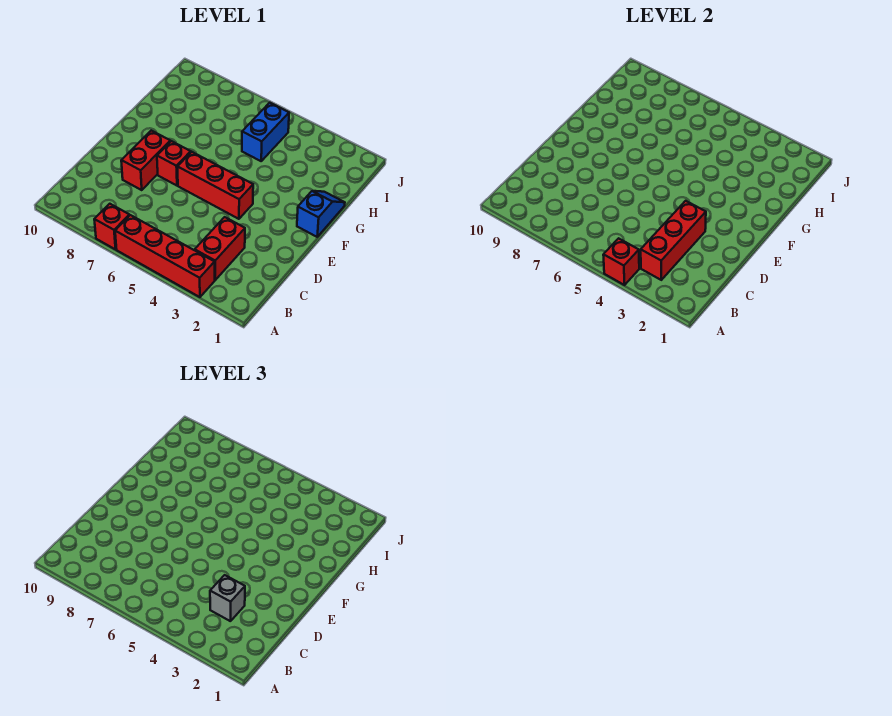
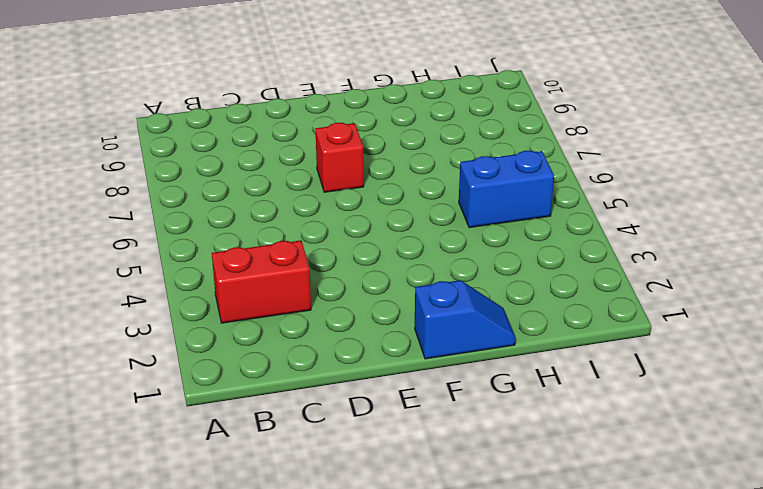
none -> red brick A3:A6 level 1
none -> red brick A7 level 1

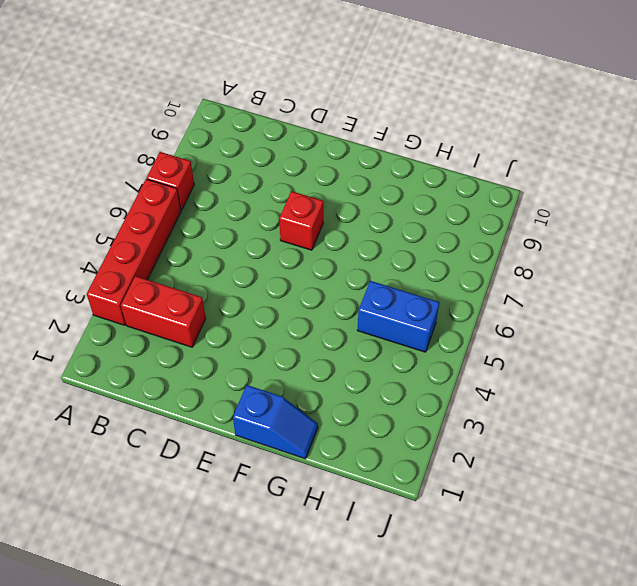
none -> red brick D8:E8 level 1
none -> red brick E4:E6 level 1

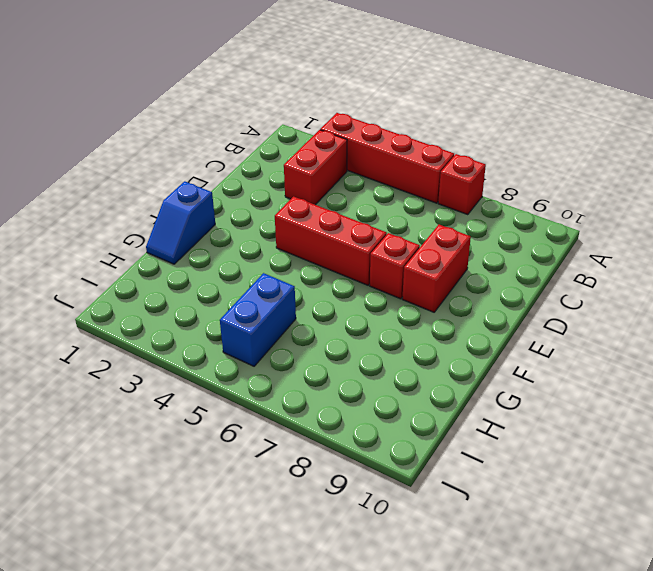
none -> red brick A4 level 2
none -> red brick B3:D3 level 2

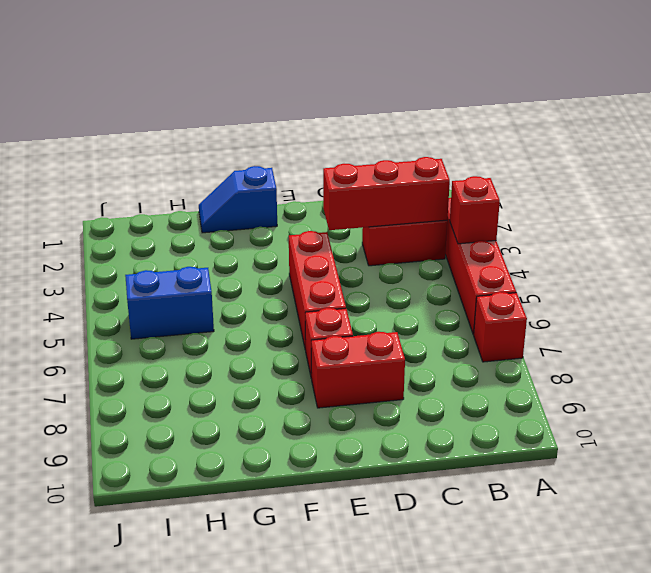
none -> grey brick C3 level 3

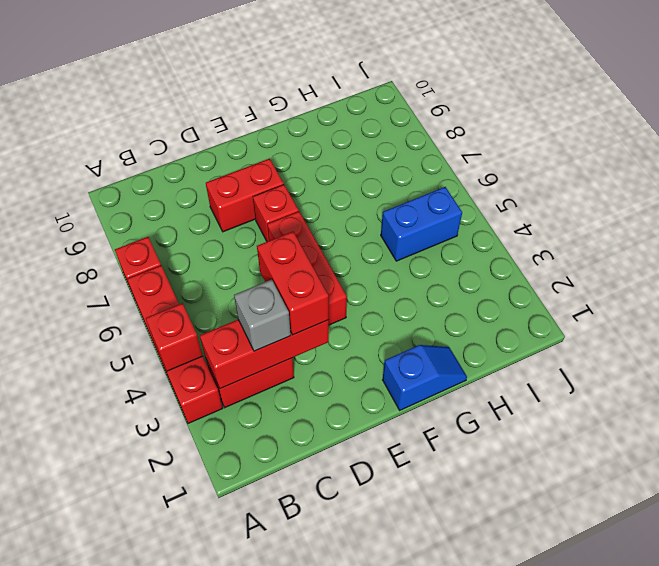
red brick D3:D4 level 3 -> none

